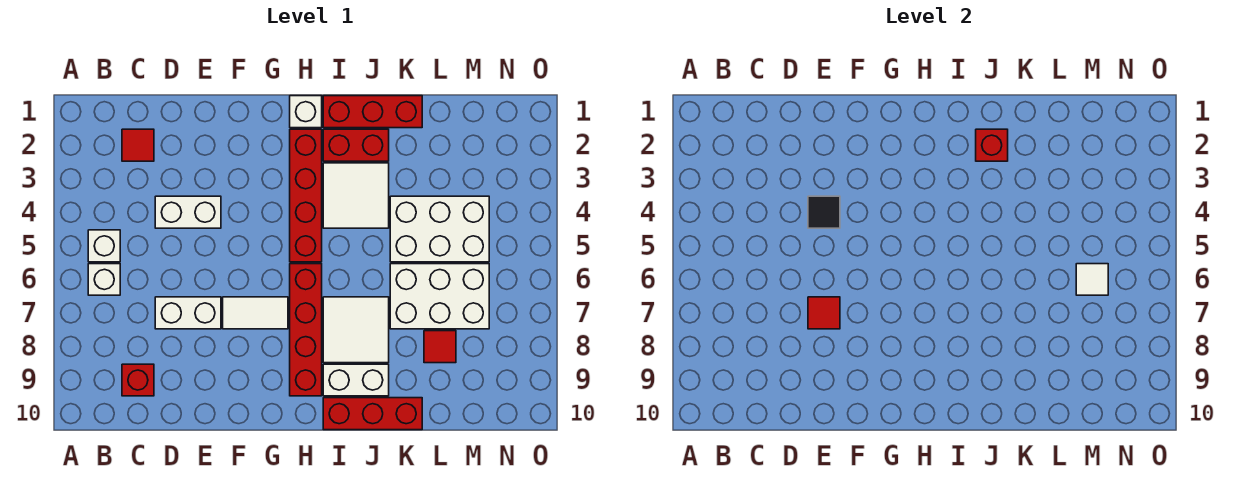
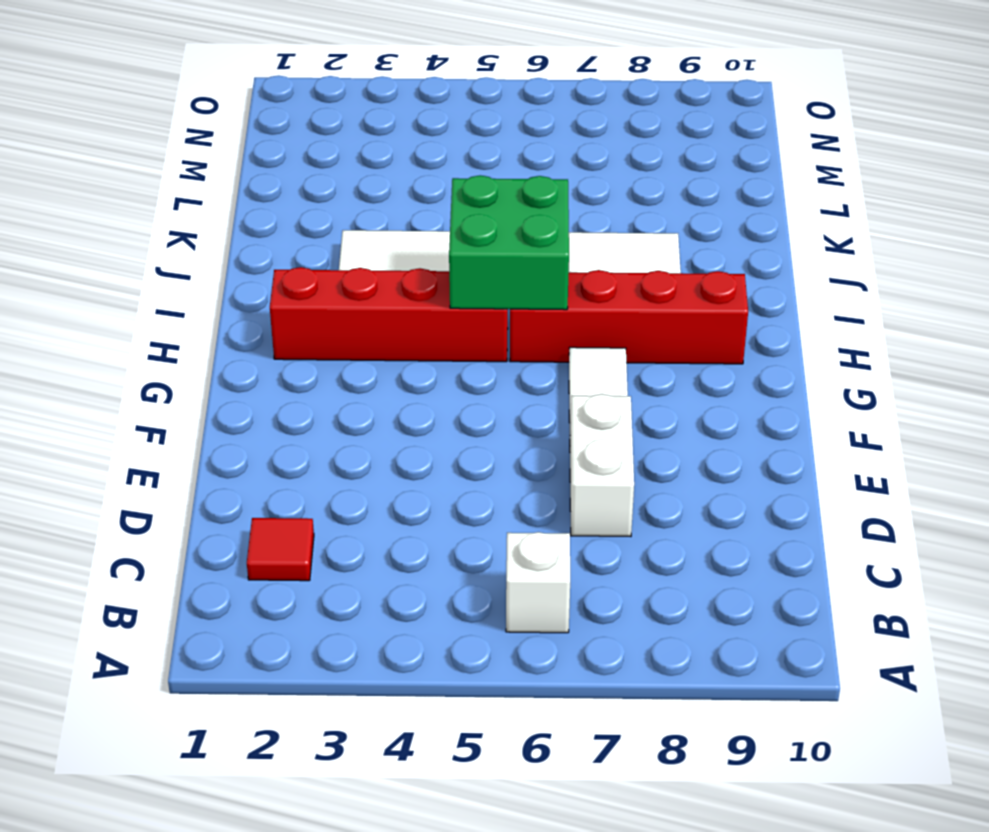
green brick H5:I6 level 2 -> none
none -> white brick B5 level 1
none -> red brick C9 level 1
none -> white brick D4:E4 level 1

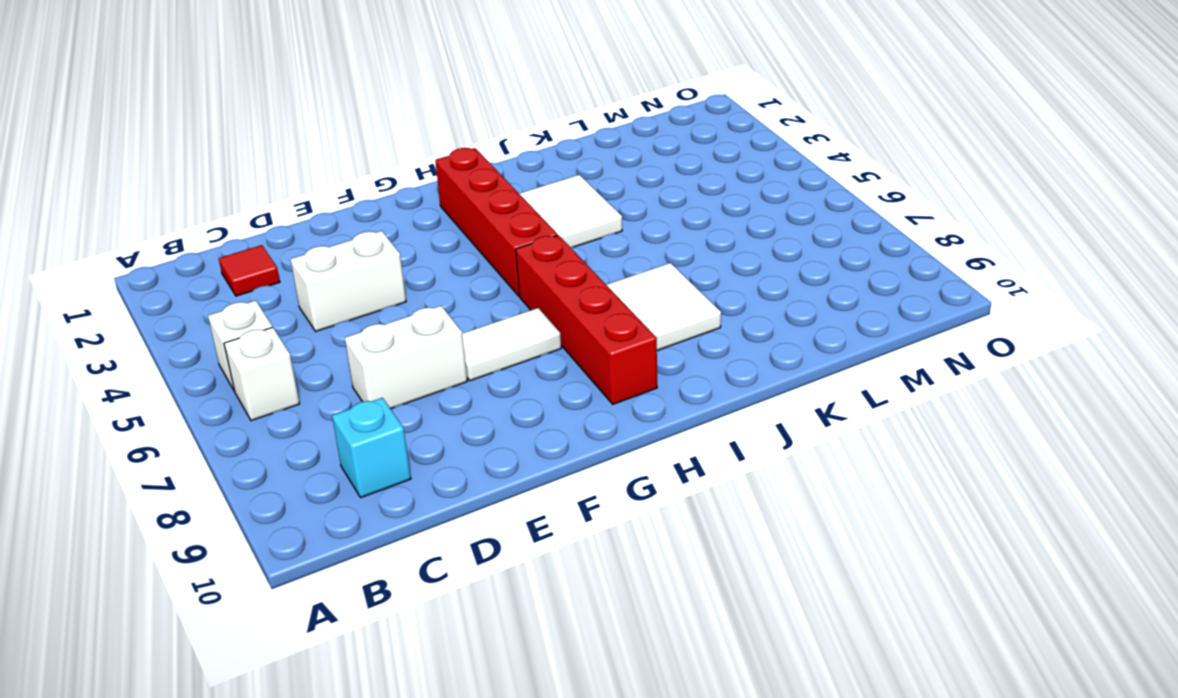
cyan brick C9 level 1 -> red brick C9 level 1
none -> white brick H1 level 1
none -> red brick I1:K1 level 1
none -> red brick I2:J2 level 1

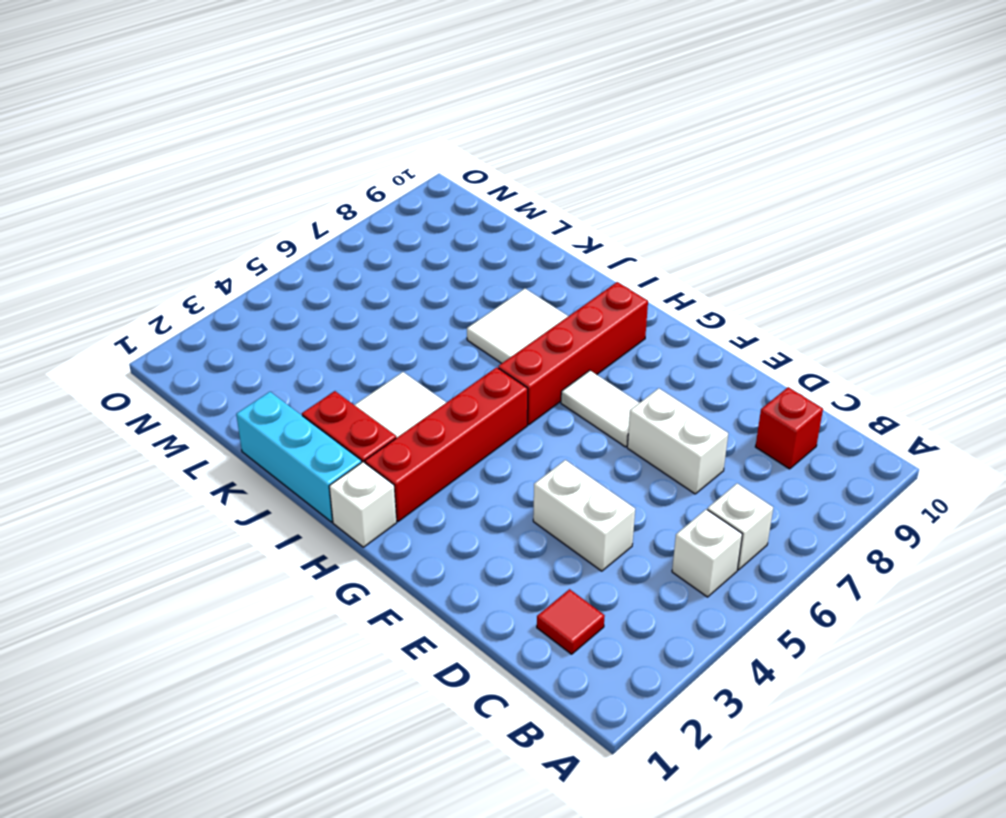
cyan brick I1:K1 level 1 -> red brick I1:K1 level 1
none -> white brick I9:J9 level 1
none -> red brick I10:K10 level 1
none -> white brick K4:M5 level 1

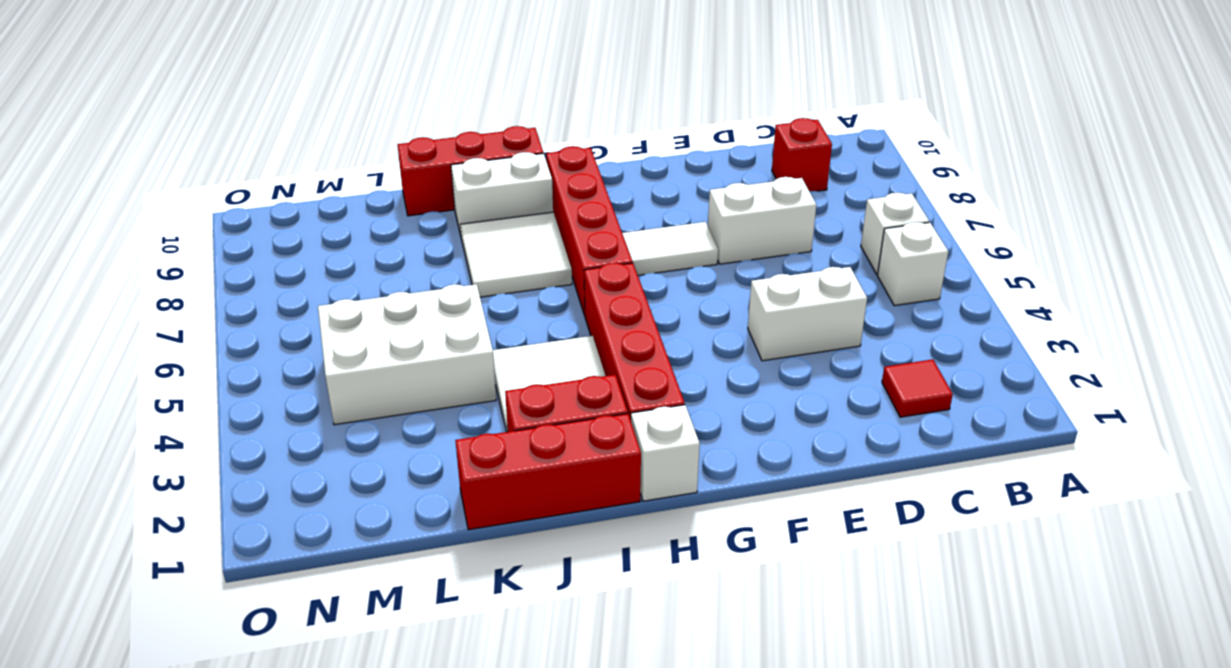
none -> white brick K6:M7 level 1
none -> red tile L8 level 1
none -> black tile E4 level 2

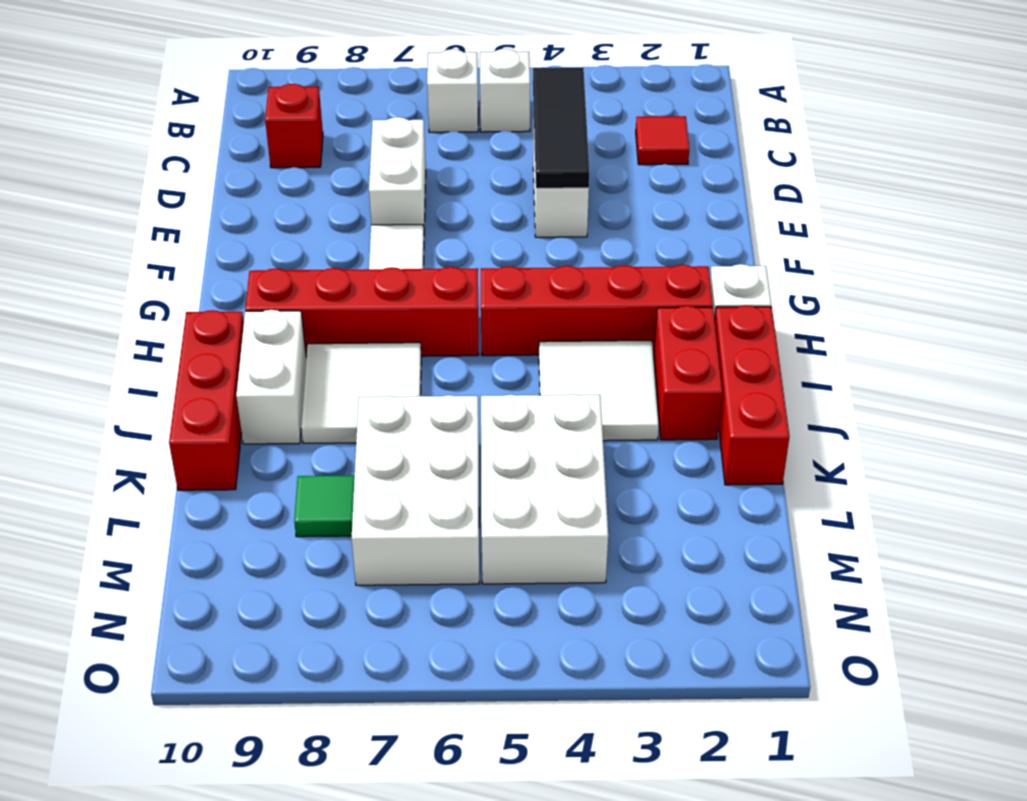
black tile C4:E4 level 2 -> black tile E4 level 2
green tile L8 level 1 -> red tile L8 level 1
none -> red tile E7 level 2
none -> red brick J2 level 2
none -> white tile M6 level 2

